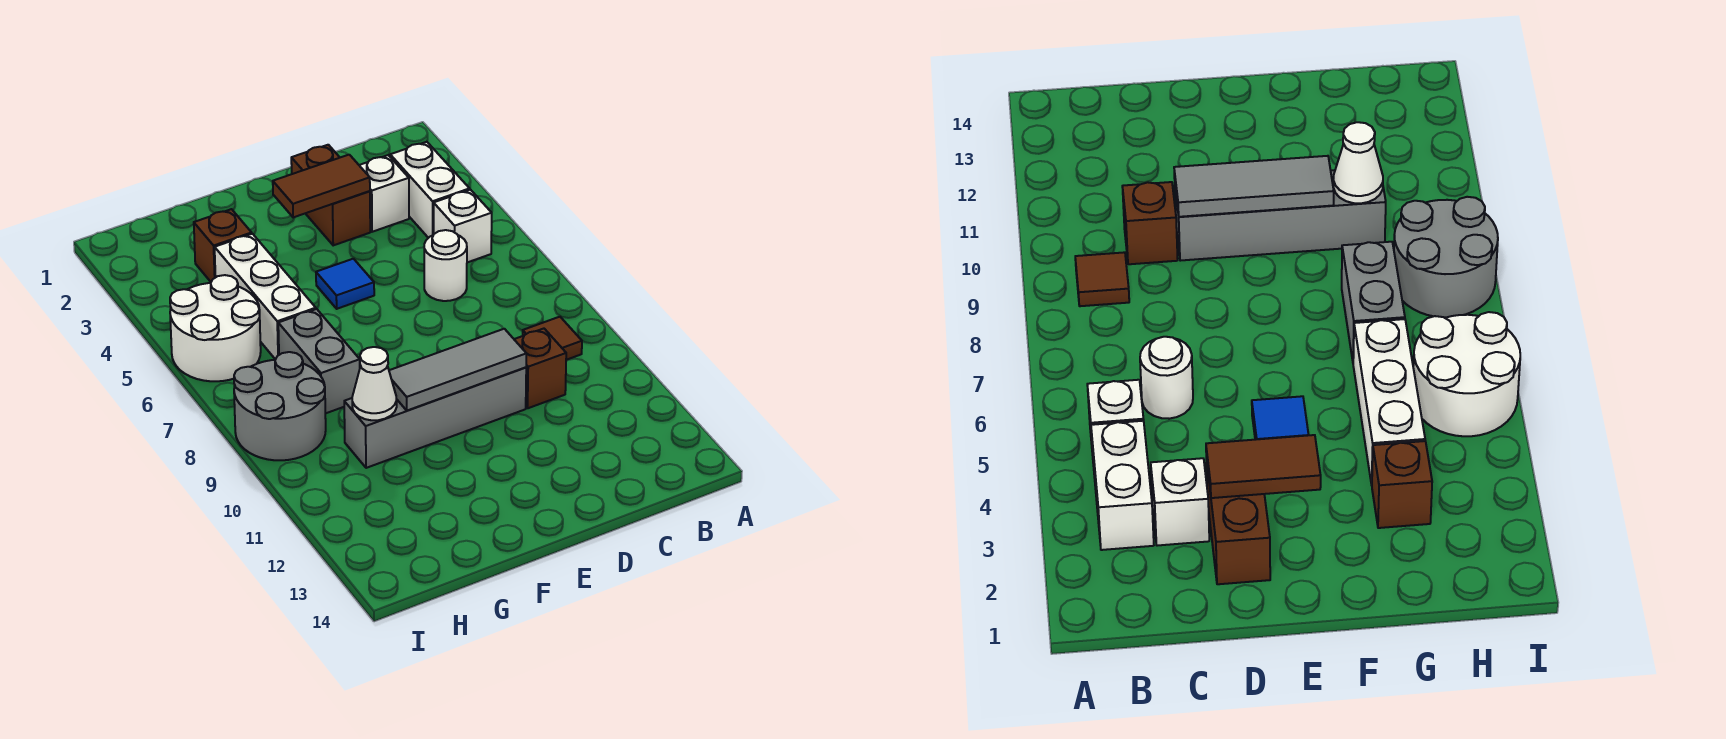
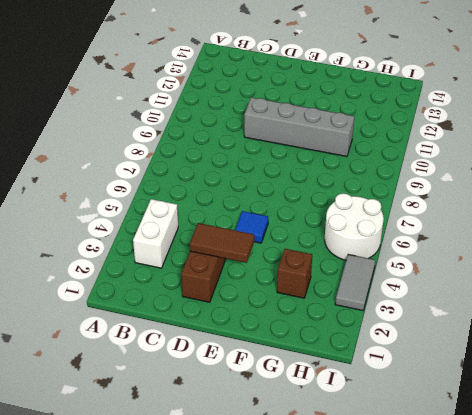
grey tile I3:I4 level 1 -> none
none -> white brick B5 level 1
none -> brown tile B9 level 1
none -> white brick C3 level 1

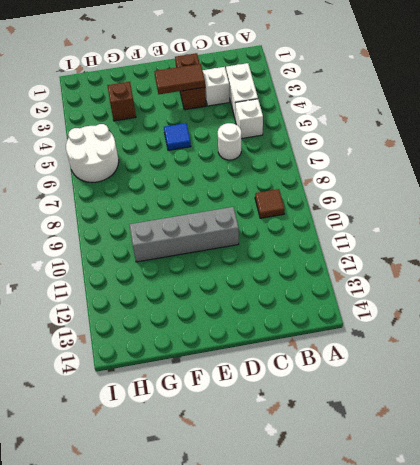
none -> brown brick C10 level 1
none -> white brick G4:G6 level 1
none -> grey brick G7:G8 level 1

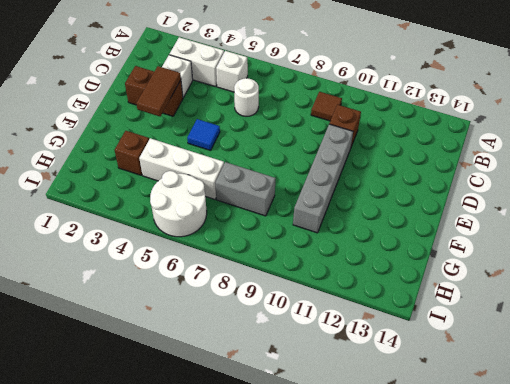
none -> grey round brick H8:I9 level 1
none -> grey tile D10:F10 level 2
none -> white cone G10 level 2

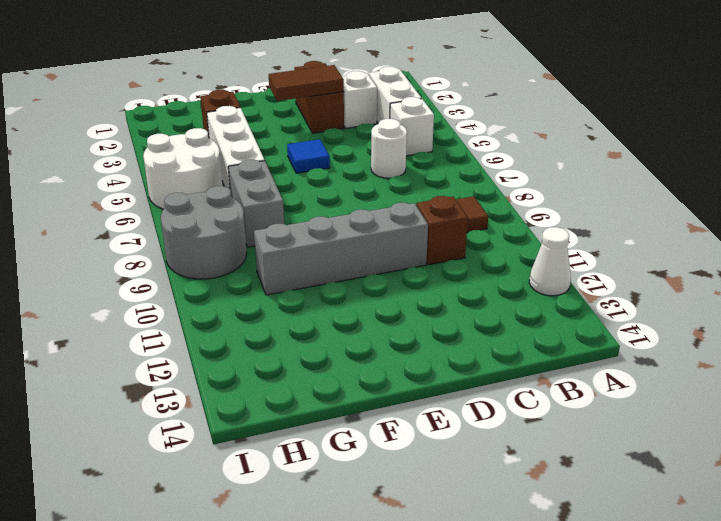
white cone A12 level 1 -> white cone G10 level 2
none -> grey tile D10:F10 level 2

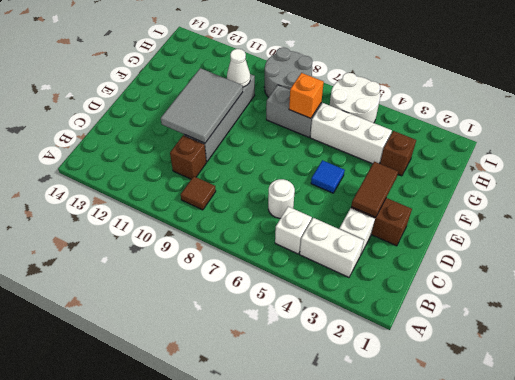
grey tile D10:F11 level 2 -> grey tile D10:F10 level 2
orange brick G7 level 2 -> none

